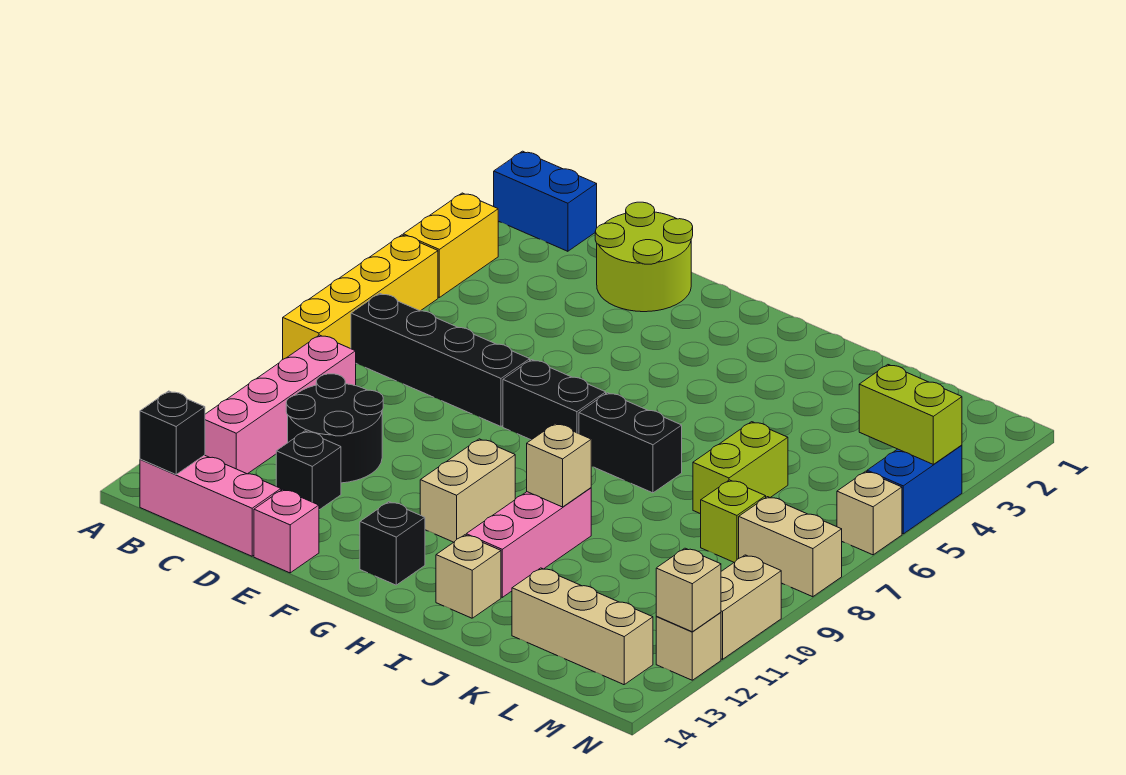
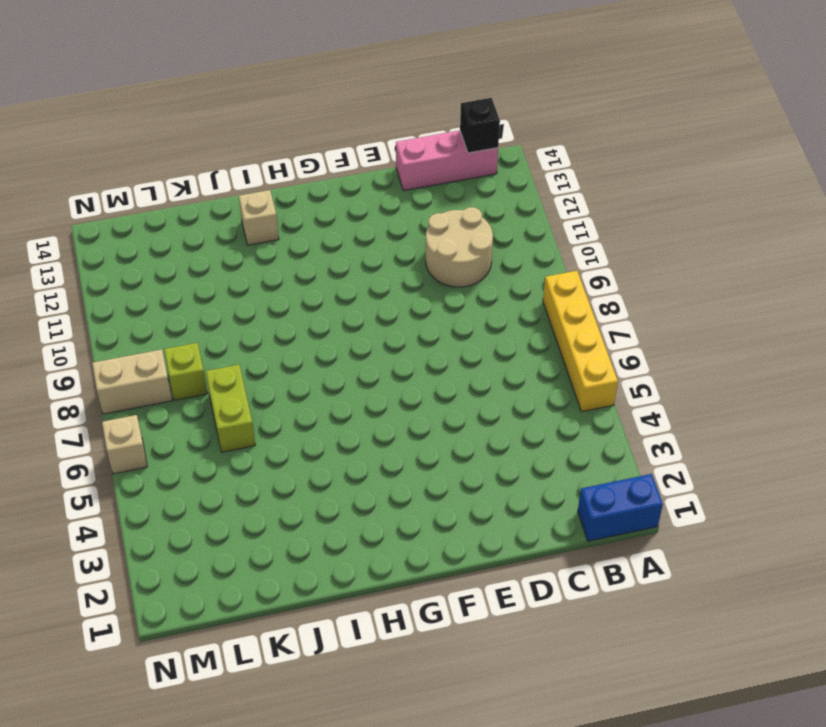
tan round brick C10:D11 level 1 -> black round brick C10:D11 level 1
none -> yellow brick A3:A4 level 1
none -> black brick B7:E7 level 1
none -> pink brick B9:B12 level 1

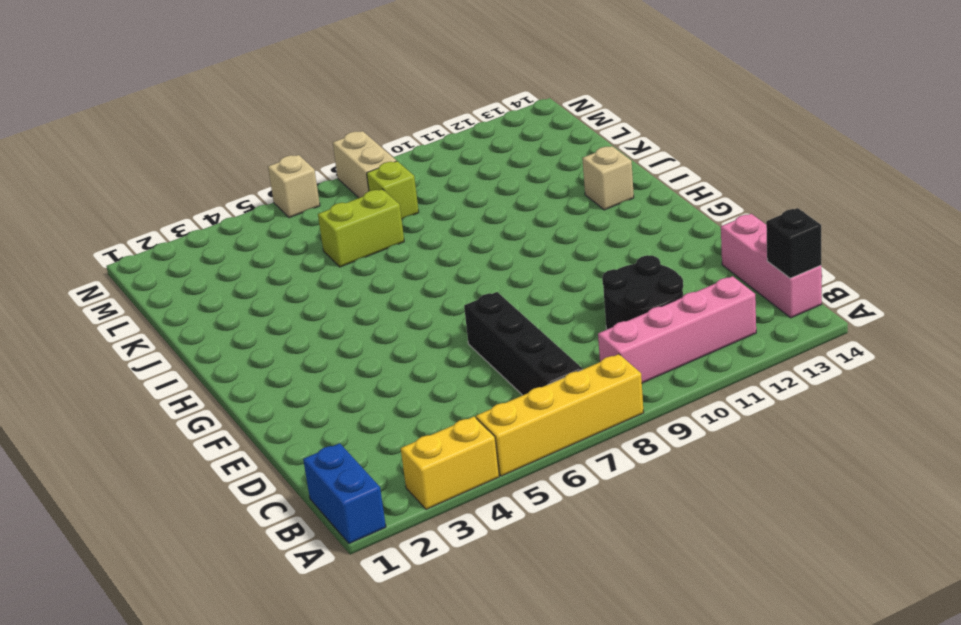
none -> lime round brick D1:E2 level 1
none -> black brick D12 level 1
none -> pink brick E14 level 1

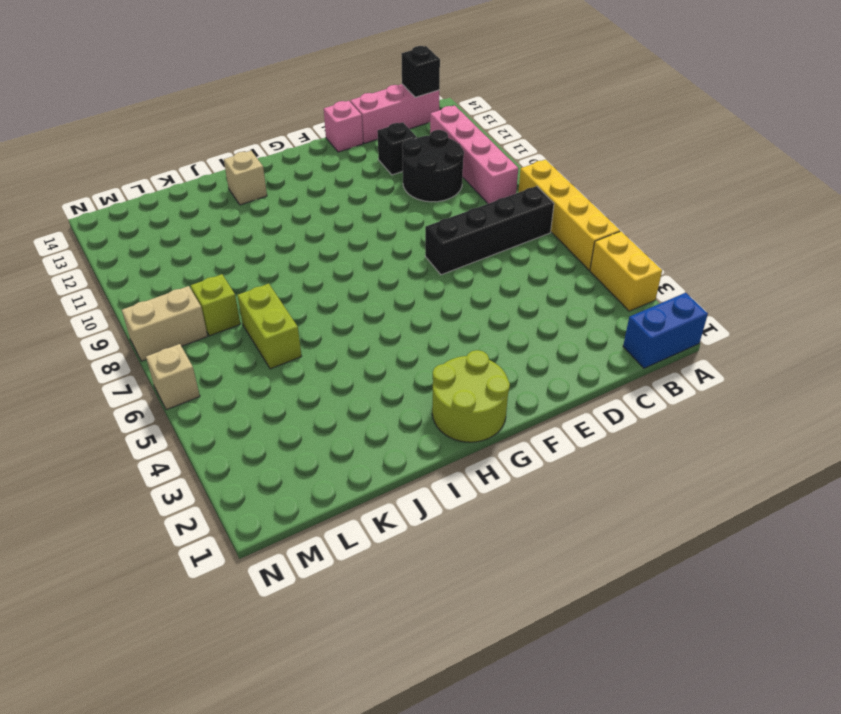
lime round brick G1:H2 level 1 -> lime round brick D1:E2 level 1
none -> black brick F7:G7 level 1
none -> tan brick G10:G11 level 1
none -> black brick G13 level 1

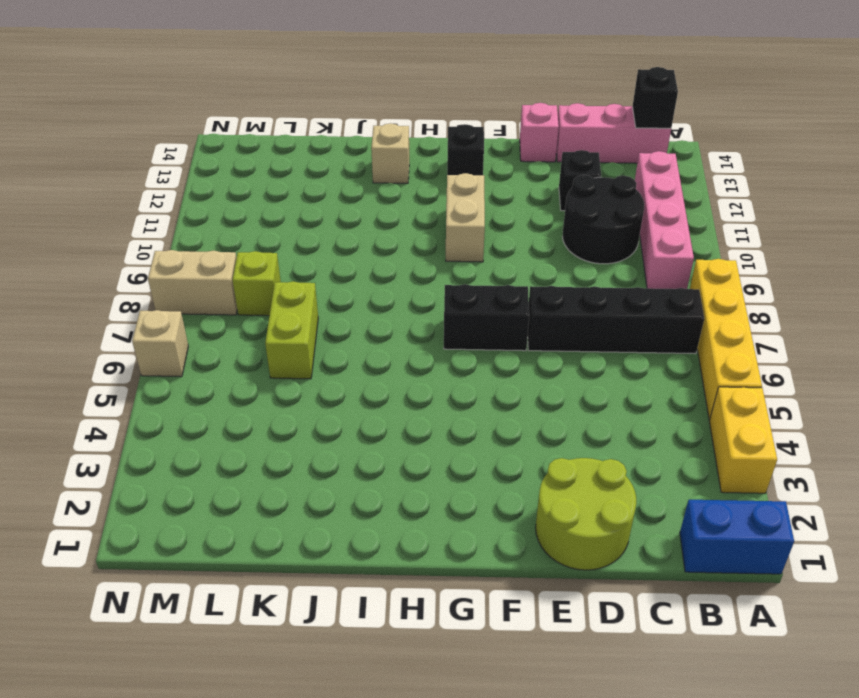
none -> black brick H7:I7 level 1
none -> pink brick I10:I12 level 1
none -> tan brick K13:M13 level 1

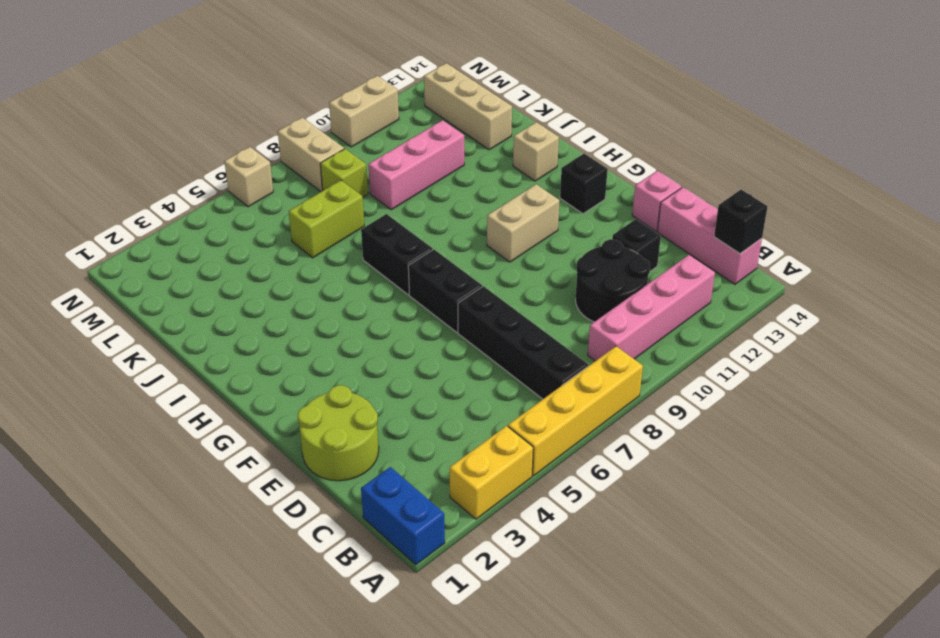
pink brick K9:K11 level 1 -> pink brick I10:I12 level 1
none -> blue brick N4:N5 level 1
none -> tan brick N12 level 1
none -> tan brick I10 level 2

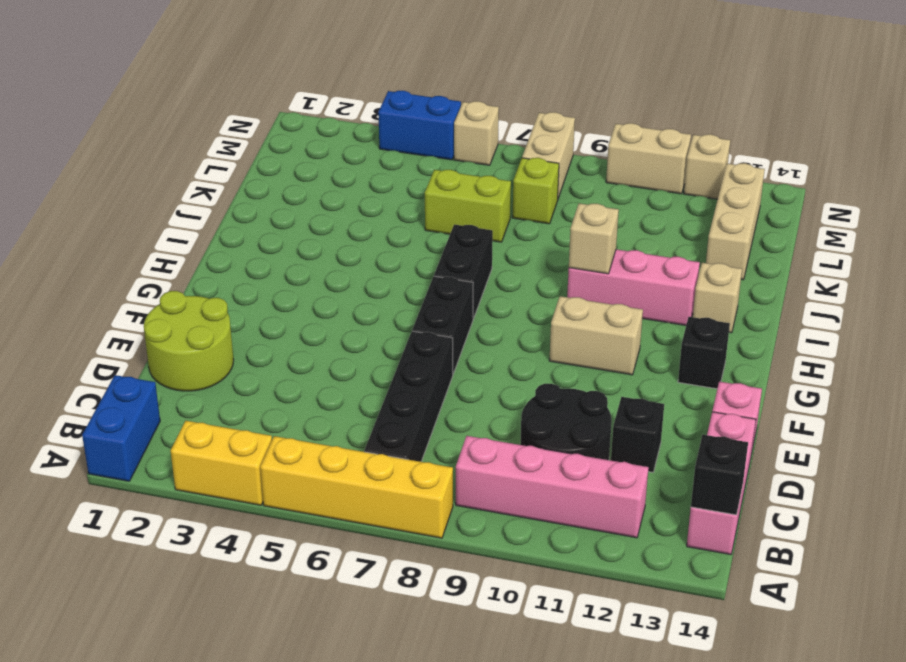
none -> lime brick M4:N4 level 2
none -> tan brick N12 level 2

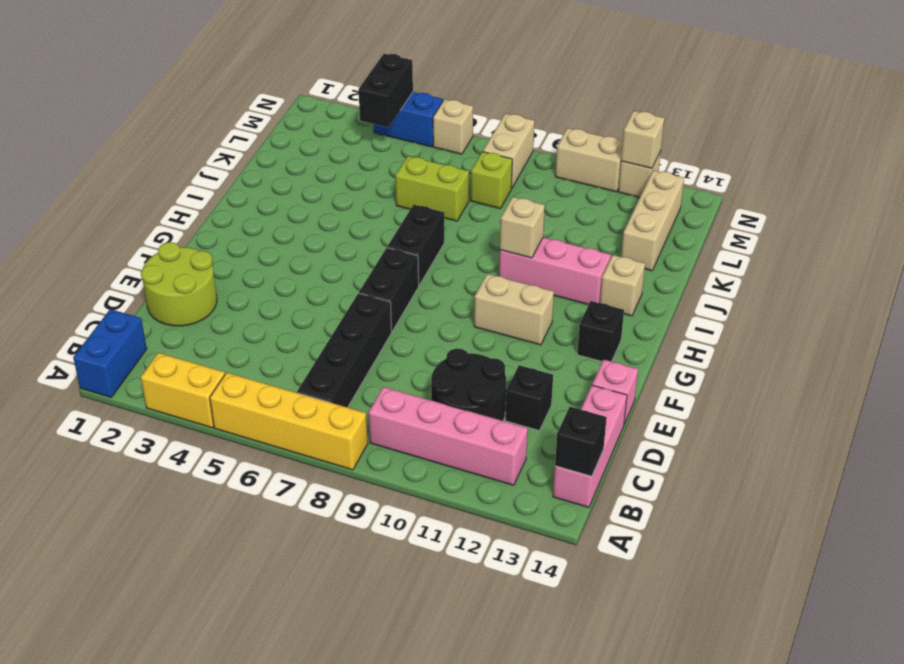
black brick M4:N4 level 2 -> lime brick M4:N4 level 2

